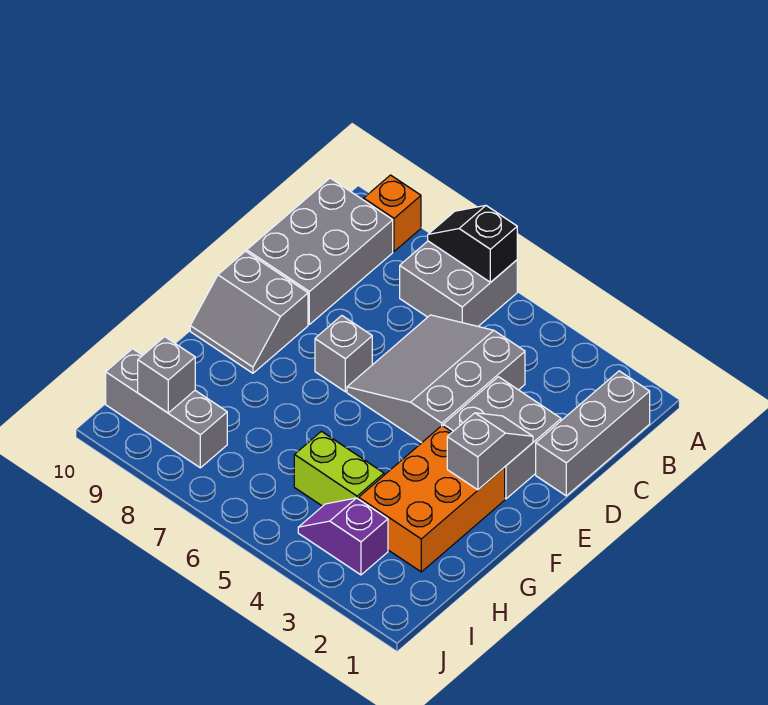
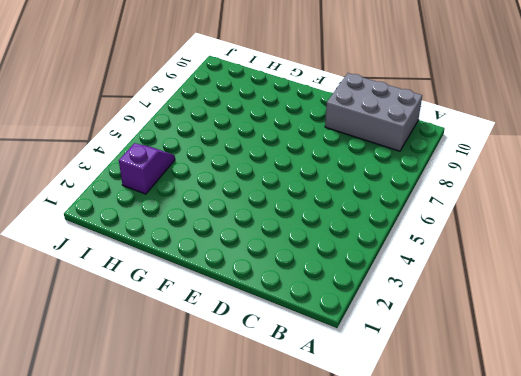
none -> grey brick A6:B7 level 1
none -> orange brick A9 level 1
none -> grey brick B1:D1 level 1

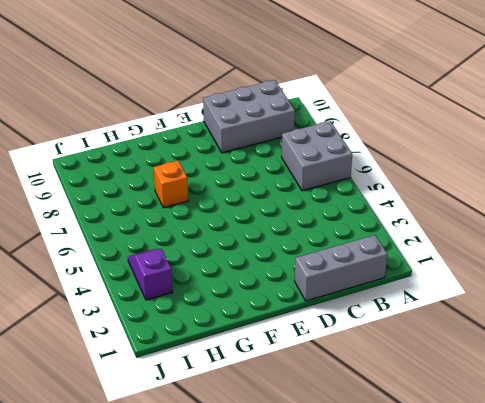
orange brick G7 level 1 -> orange brick A9 level 1
none -> grey slope C4:E6 level 1 top 4
none -> grey brick D2:E3 level 1
none -> grey brick E7 level 1

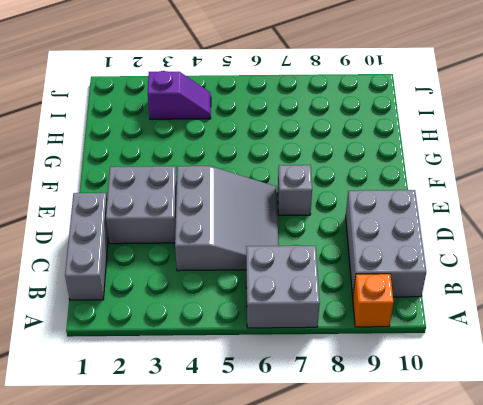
none -> grey slope E9:F10 level 1 top E
none -> orange brick F2:H3 level 1
none -> lime brick H4:H5 level 1

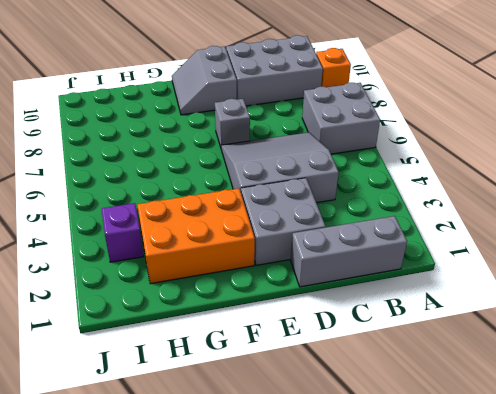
none -> lime brick H4:H5 level 1
none -> grey brick I8:I10 level 1
none -> black slope A6:A7 level 2 top 6

